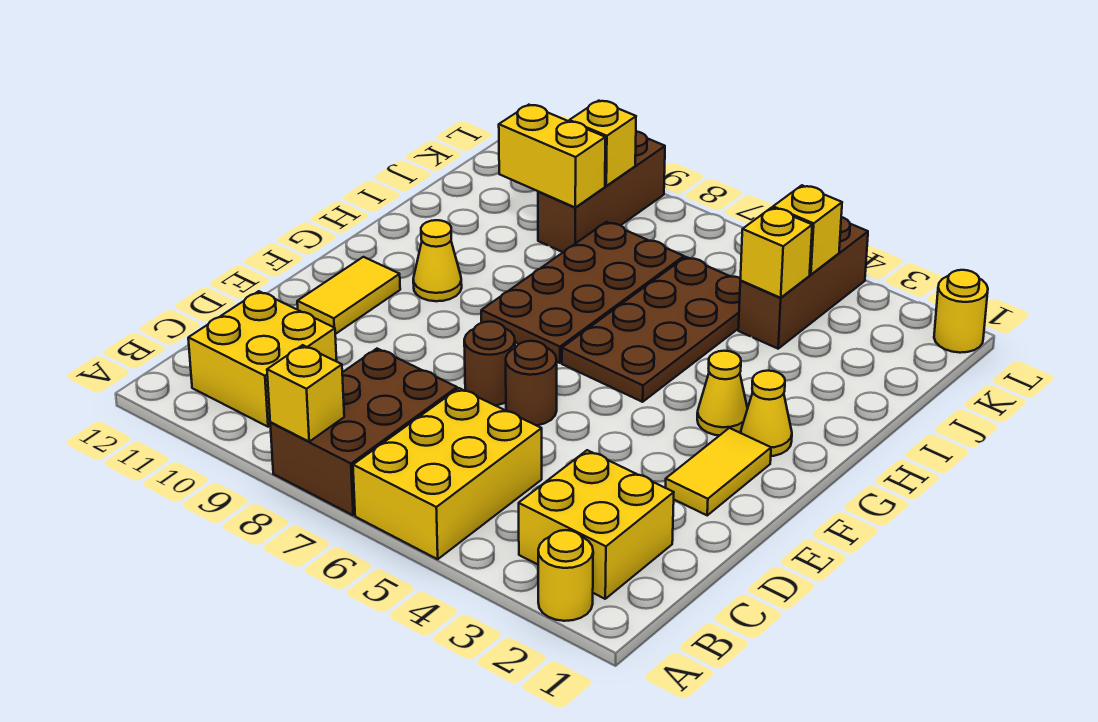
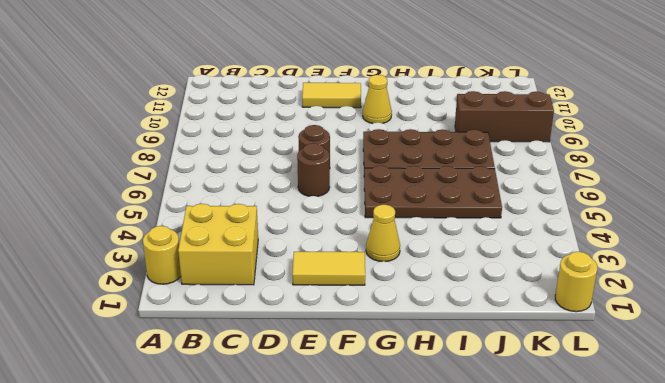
none -> yellow brick A5:C6 level 1
none -> brown brick A7:C8 level 1
none -> yellow brick B10:C11 level 1

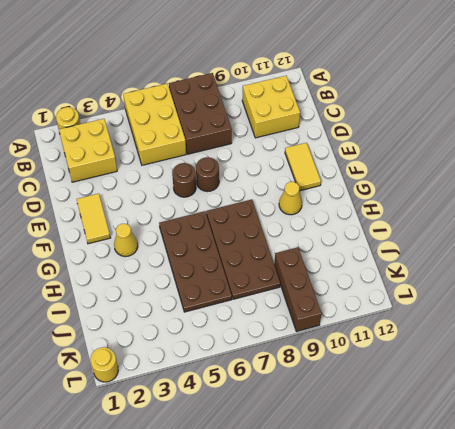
none -> yellow cone G2 level 1
none -> brown brick J4:L4 level 1
none -> yellow brick A8 level 2

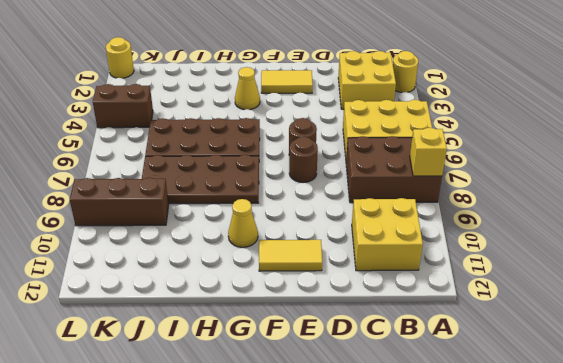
brown brick K4:L4 level 1 -> brown brick J4:L4 level 1
none -> yellow cone G2 level 1
none -> yellow brick J4 level 2
none -> yellow brick J9:J10 level 2

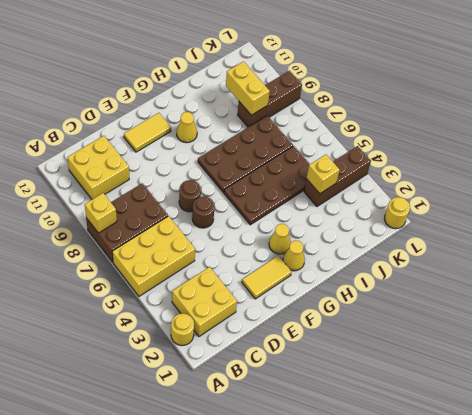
none -> yellow brick K4 level 2
none -> yellow brick K9 level 2

